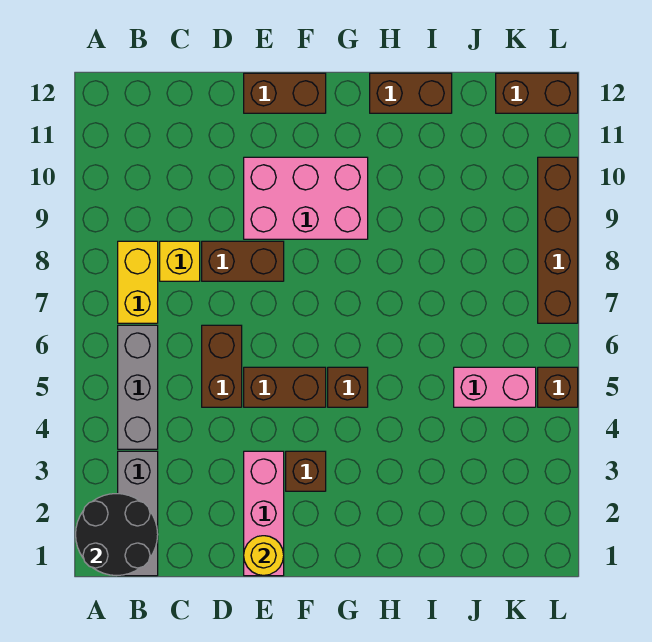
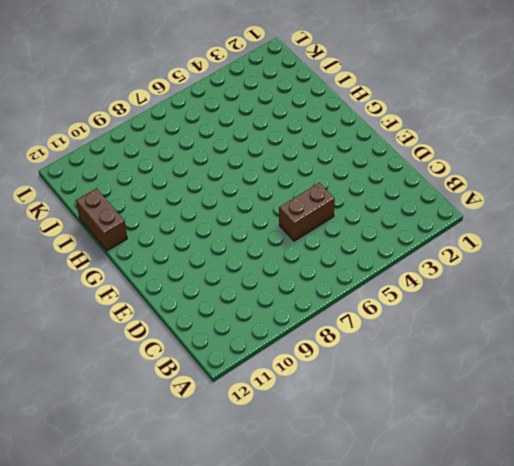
none -> grey brick B1:B3 level 1
none -> grey brick B4:B6 level 1
none -> yellow brick B7:B8 level 1

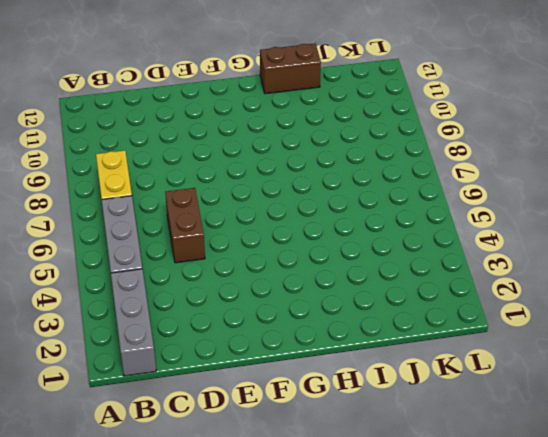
none -> yellow brick C8 level 1
none -> brown brick D8:E8 level 1
none -> pink brick E1:E3 level 1

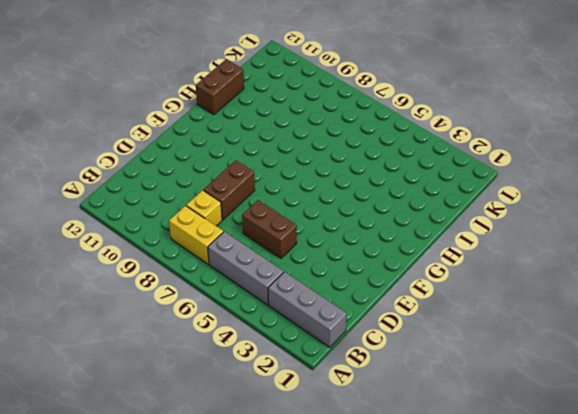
none -> pink brick E1:E3 level 1
none -> brown brick E5:F5 level 1
none -> pink brick E9:G10 level 1

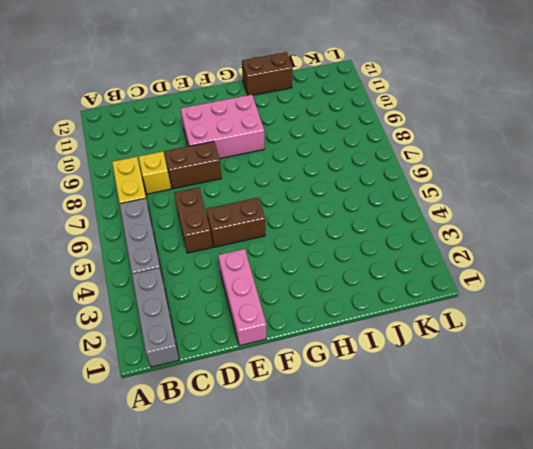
none -> brown brick E12:F12 level 1
none -> brown brick F3 level 1
none -> brown brick G5 level 1

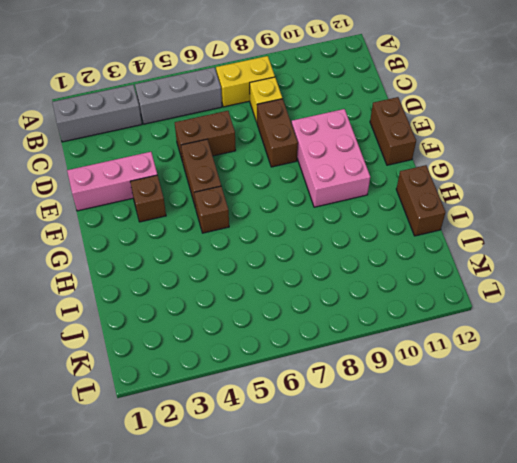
none -> pink brick J5:K5 level 1
none -> brown brick K12:L12 level 1
none -> brown brick L5 level 1

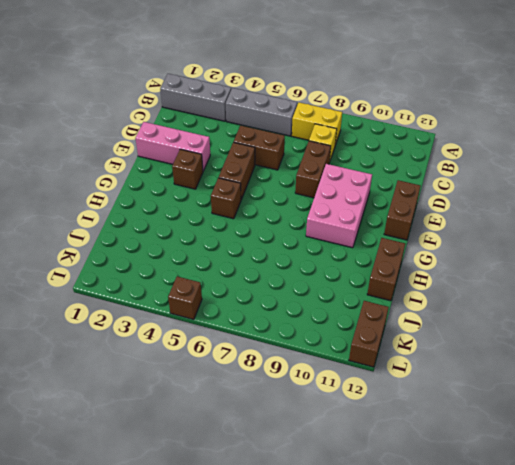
none -> pink brick J5:K5 level 1
none -> brown brick L7:L10 level 1
none -> black round brick A1:B2 level 2

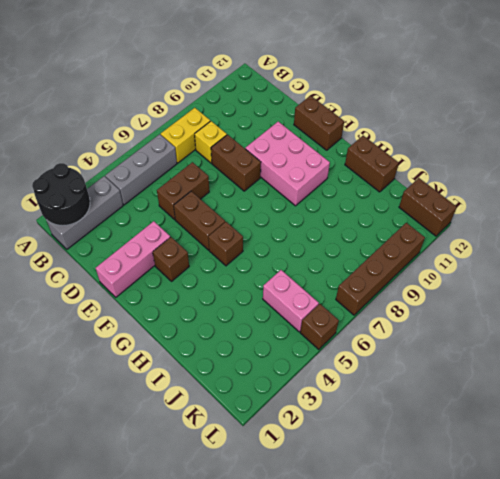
none -> yellow round brick E1 level 2

